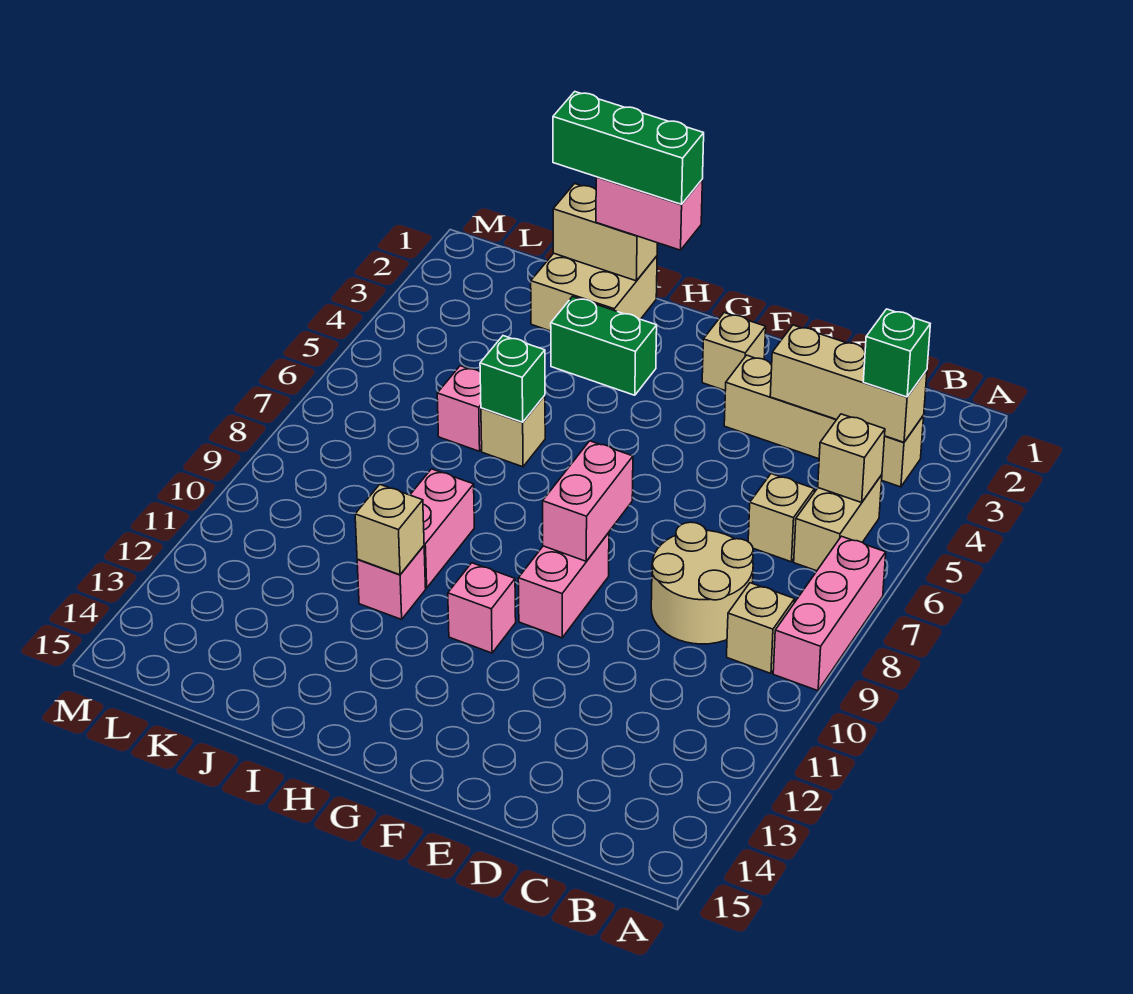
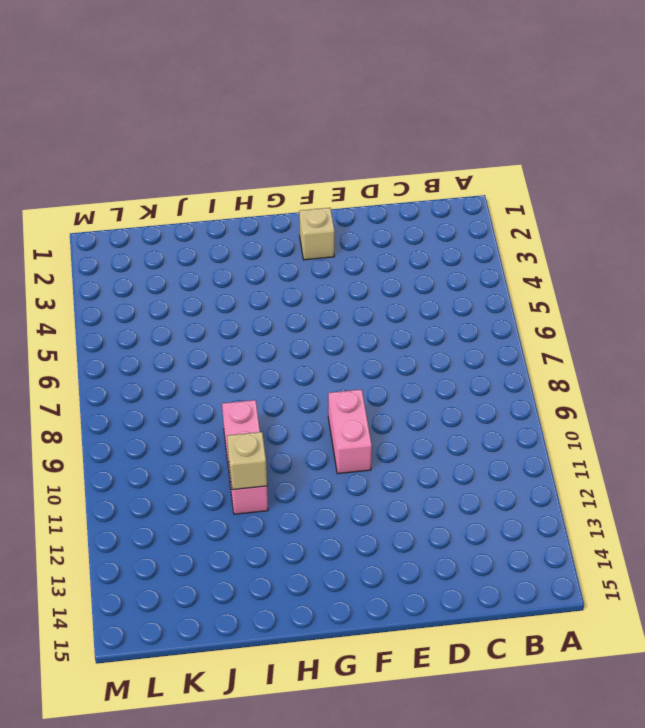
none -> pink brick A7:A9 level 1
none -> tan brick B3:E3 level 1
none -> tan brick B5:B6 level 1

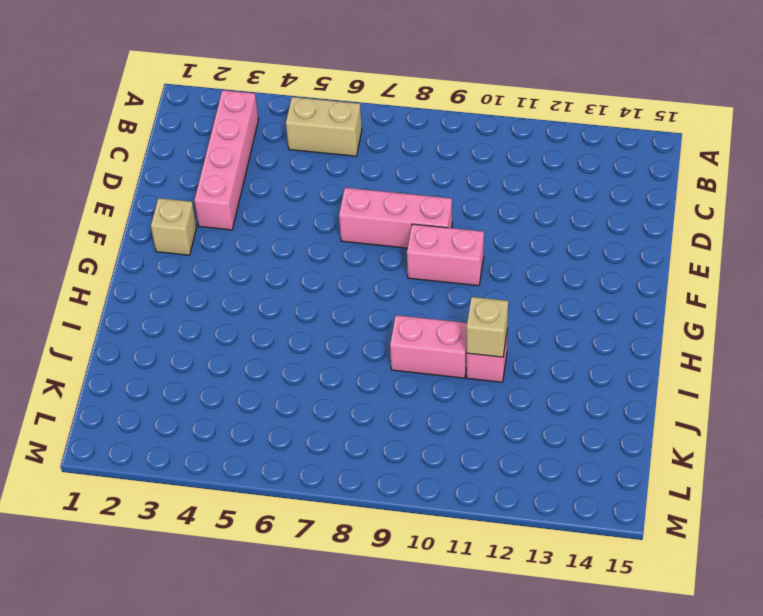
pink brick B3:E3 level 1 -> tan brick B3:E3 level 1
pink brick E7:E9 level 1 -> pink brick A7:A9 level 1
none -> tan brick B9 level 1
none -> tan brick C6 level 1
none -> tan round brick C8:D9 level 1

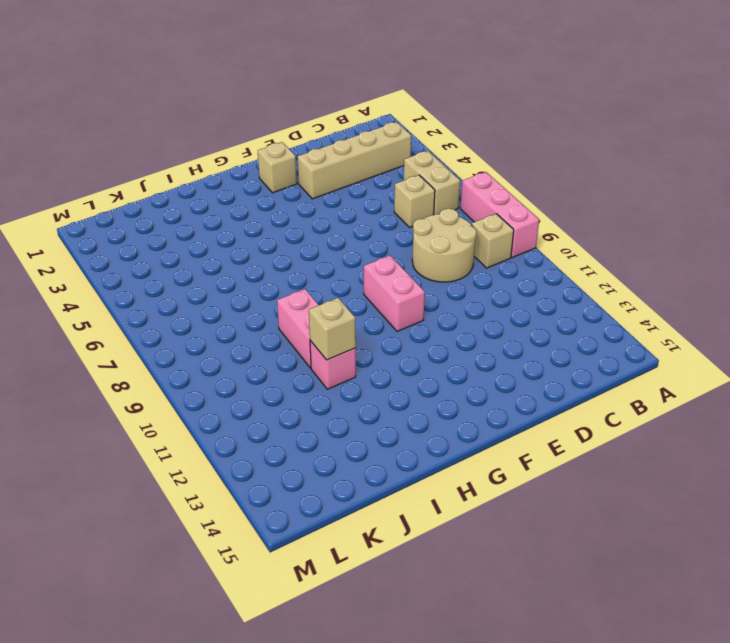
none -> pink brick G11 level 1
none -> green brick H3:I3 level 1
none -> tan brick I1:J2 level 1

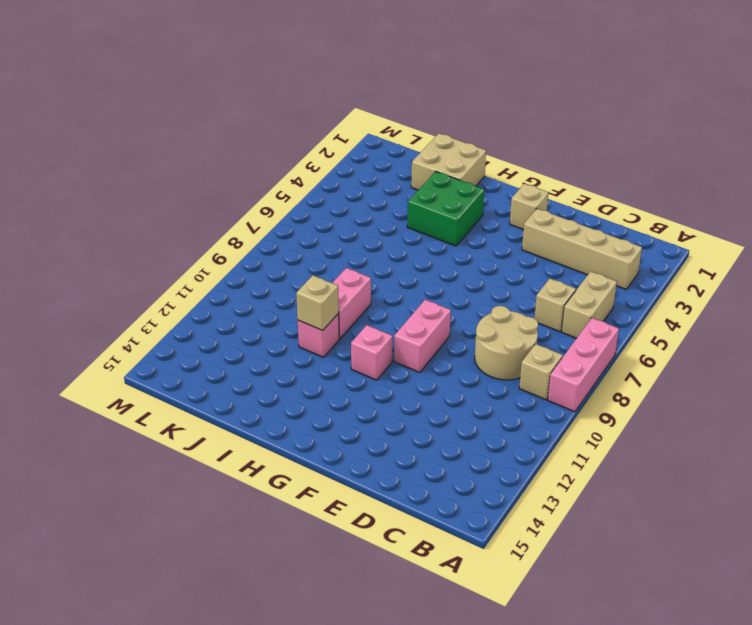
green brick H3:I4 level 1 -> green brick H3:I3 level 1
none -> tan brick I6 level 1
none -> pink brick J6 level 1
none -> tan brick B3:D3 level 2

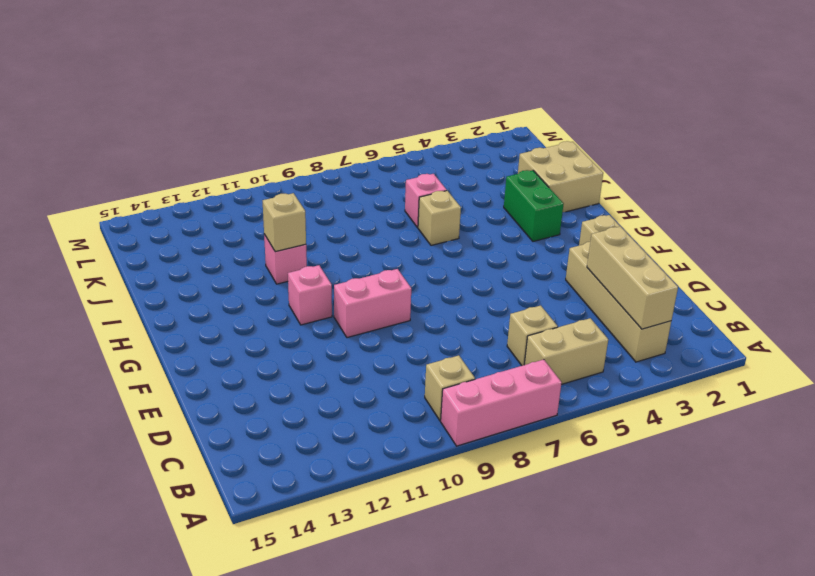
none -> tan round brick C8:D9 level 1
none -> pink brick I9:I10 level 1
none -> tan brick B5 level 2

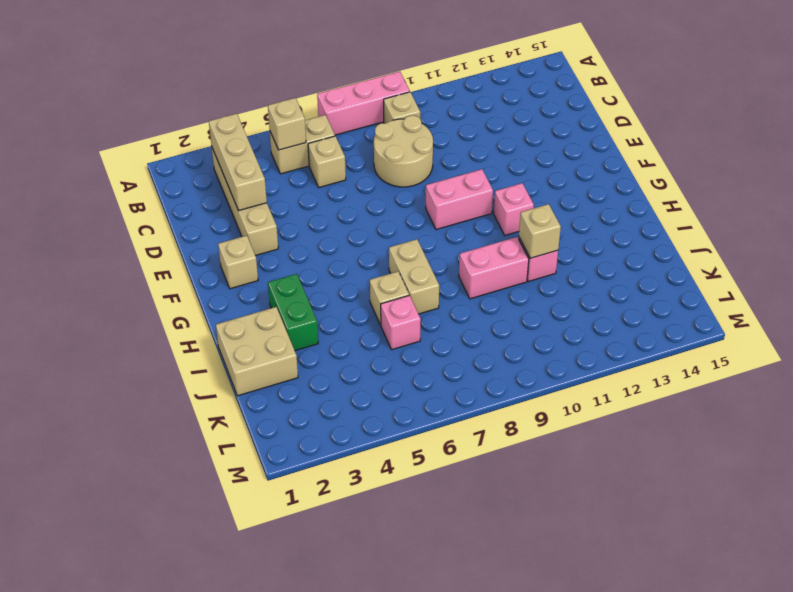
tan brick H7:I7 level 1 -> tan brick I1:J1 level 2
none -> pink brick F8:F9 level 2
none -> green brick I6 level 2
none -> green brick B3 level 3

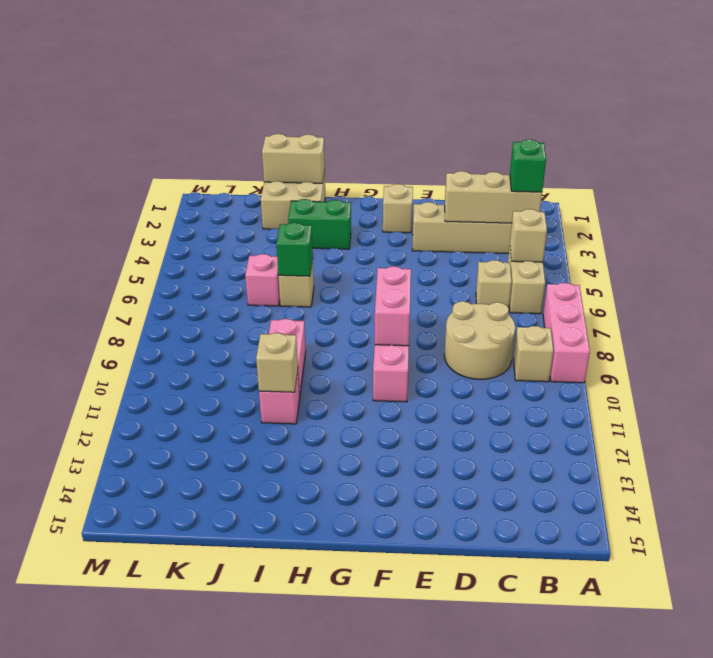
none -> pink brick G11 level 1
none -> pink brick H1:I1 level 3
none -> green brick H1:J1 level 4

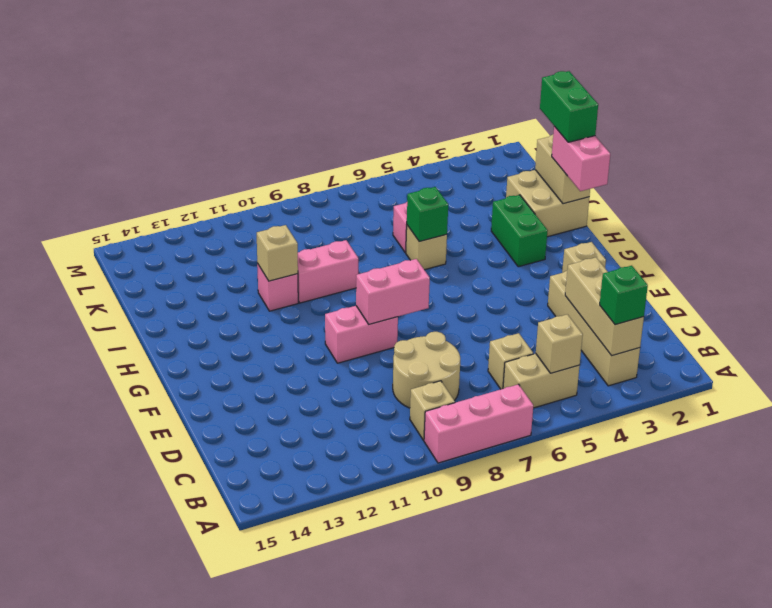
green brick I1:J1 level 4 -> green brick H1:J1 level 4
none -> pink brick G11 level 1

